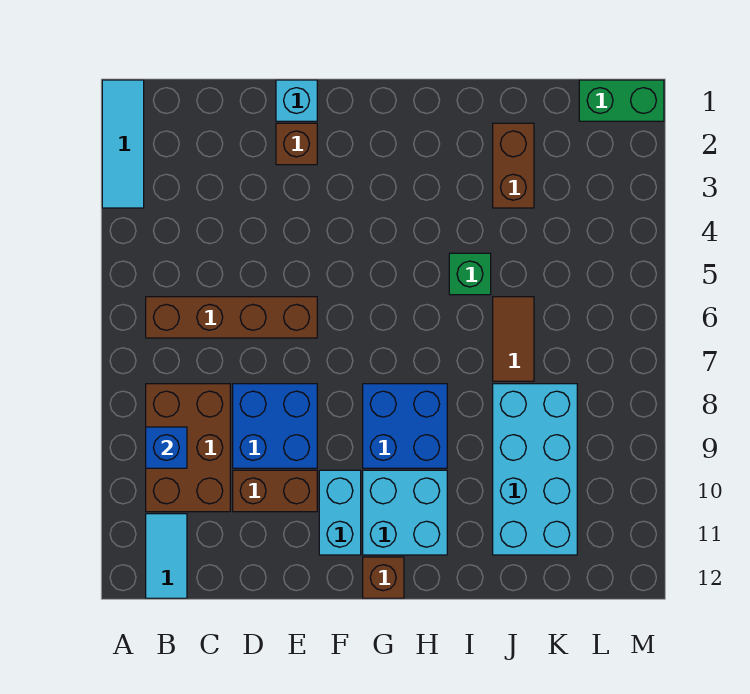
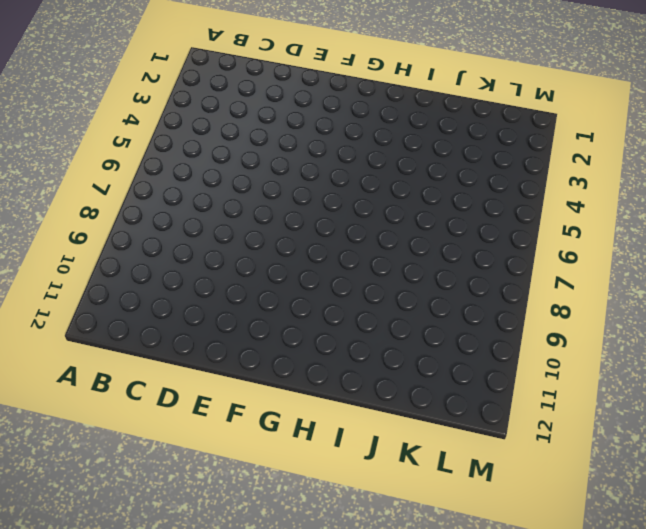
none -> cyan tile A1:A3 level 1
none -> brown brick B6:E6 level 1
none -> brown brick B8:C10 level 1

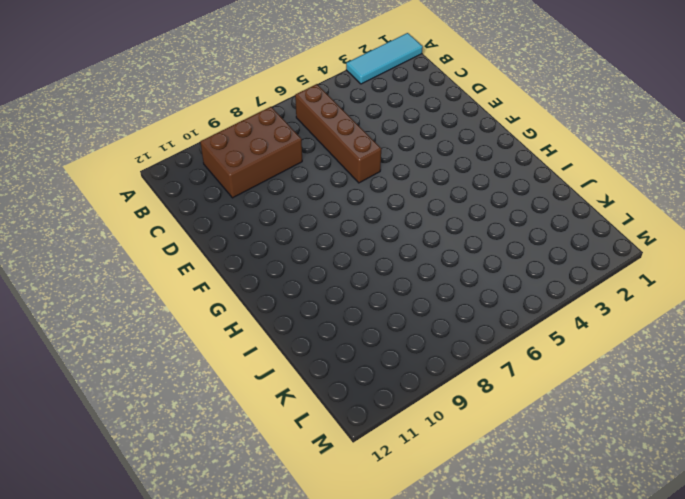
none -> cyan tile B11:B12 level 1
none -> blue brick D8:E9 level 1
none -> brown brick D10:E10 level 1

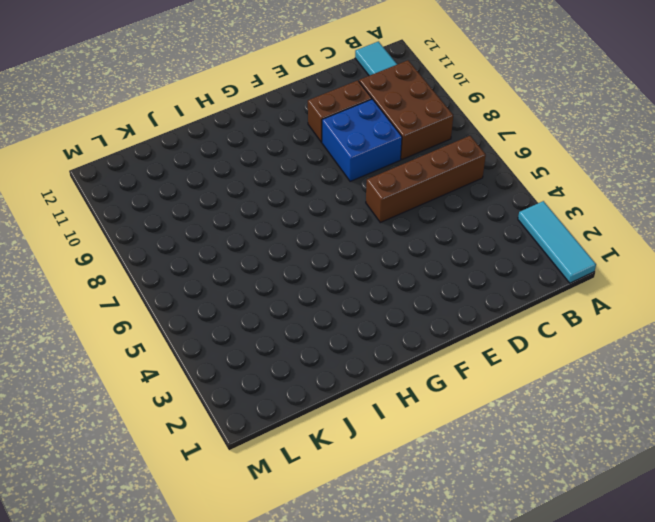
none -> cyan brick E1 level 1
none -> brown brick E2 level 1
none -> cyan brick F10:F11 level 1

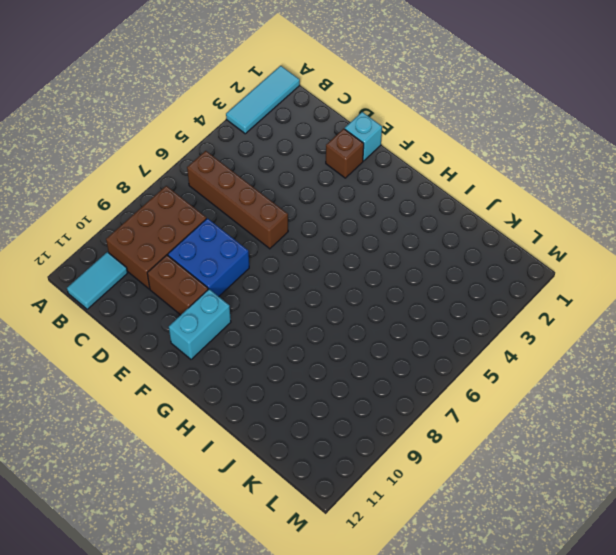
none -> blue brick G8:H9 level 1
none -> cyan brick G10:H11 level 1
none -> brown brick G12 level 1

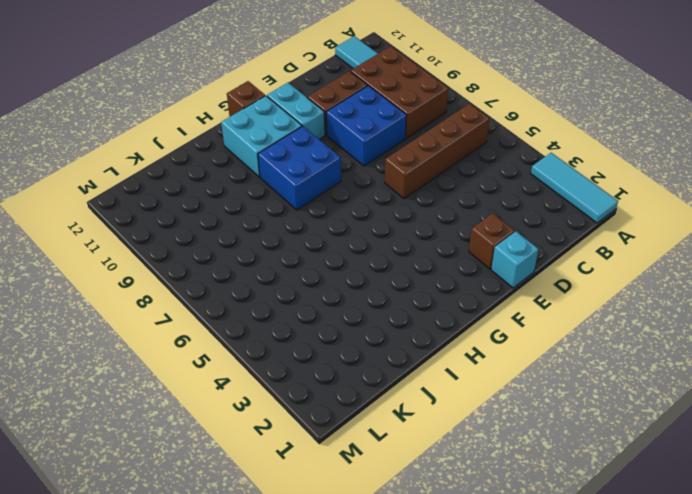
none -> green brick I5 level 1
none -> brown brick J2:J3 level 1
none -> brown tile J6:J7 level 1

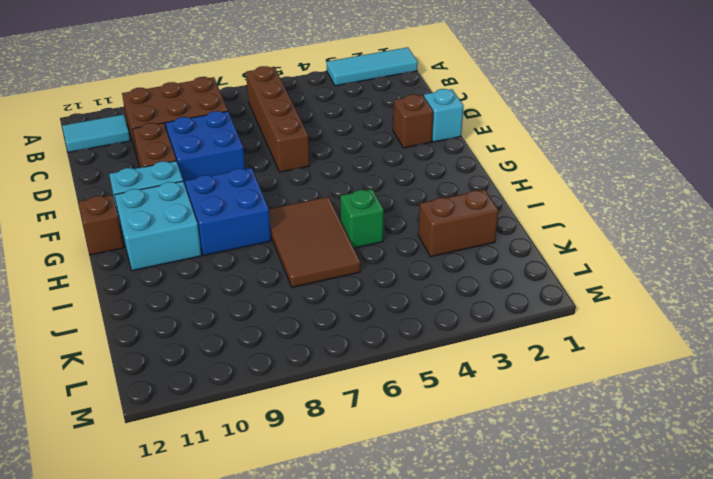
brown tile H6:J7 level 1 -> brown tile J6:J7 level 1
none -> cyan brick J8:K11 level 1
none -> green brick L1:M1 level 1
none -> blue brick B9 level 2

